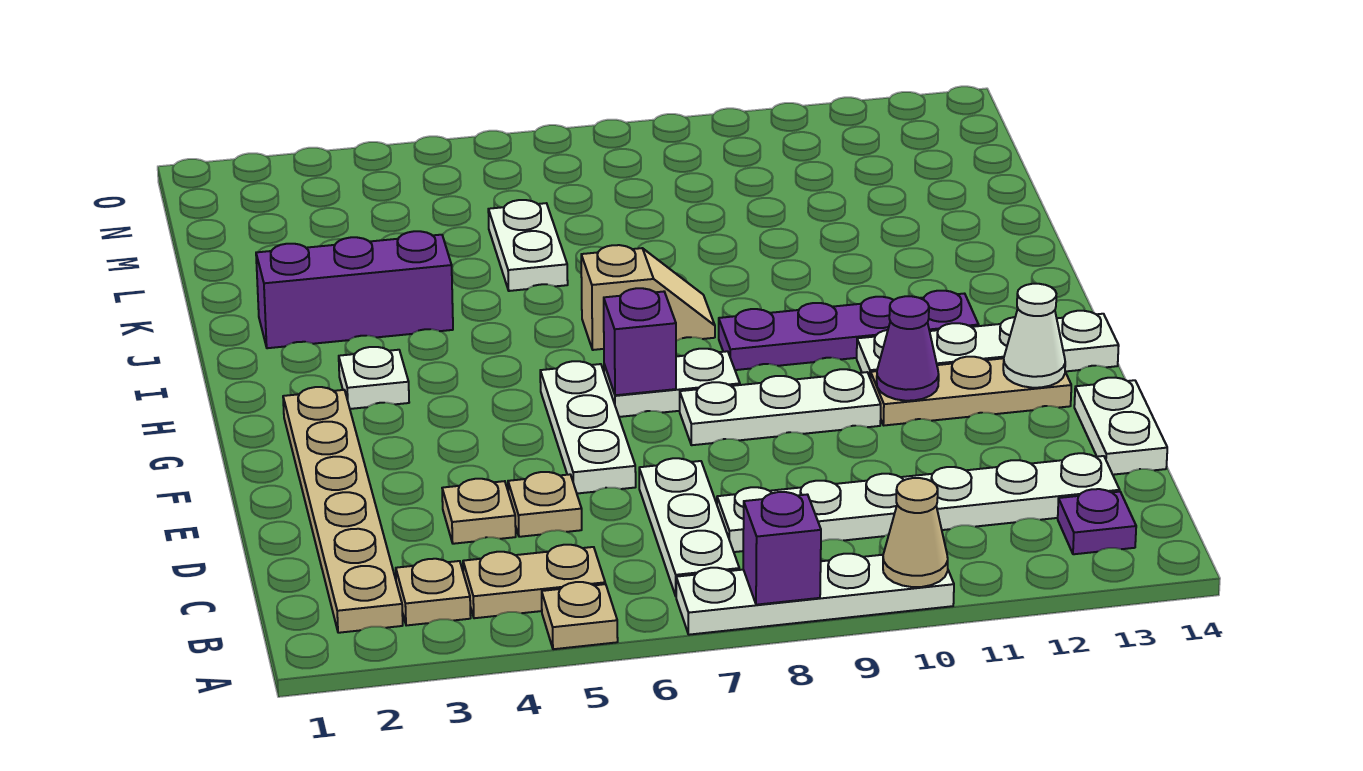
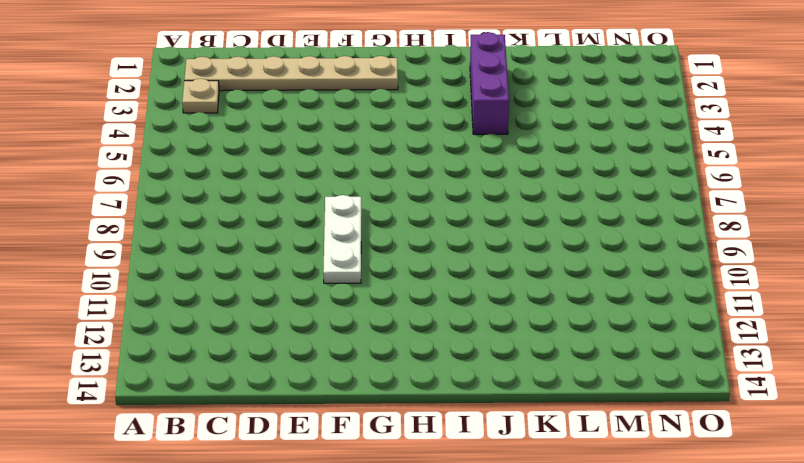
none -> tan plate A5 level 1
none -> white plate A7:A10 level 1
none -> tan plate B4:B5 level 1

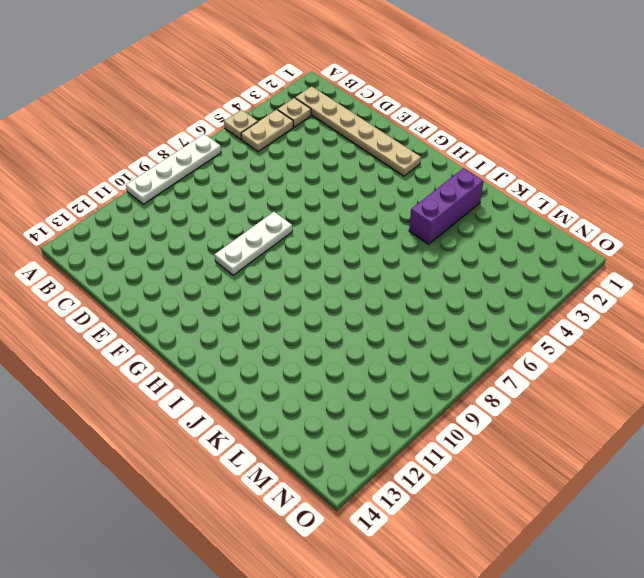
none -> white plate B7:D7 level 1
none -> purple plate B13 level 1
none -> white plate C8:C13 level 1

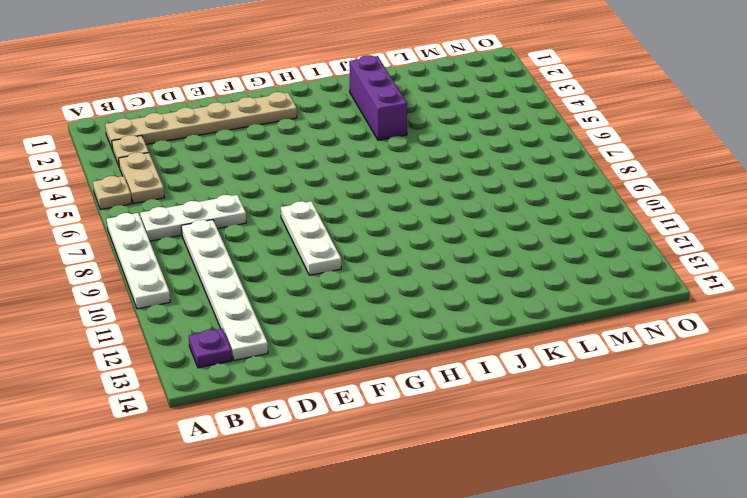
none -> tan plate D4 level 1
none -> tan plate D5 level 1
none -> white plate D14:E14 level 1

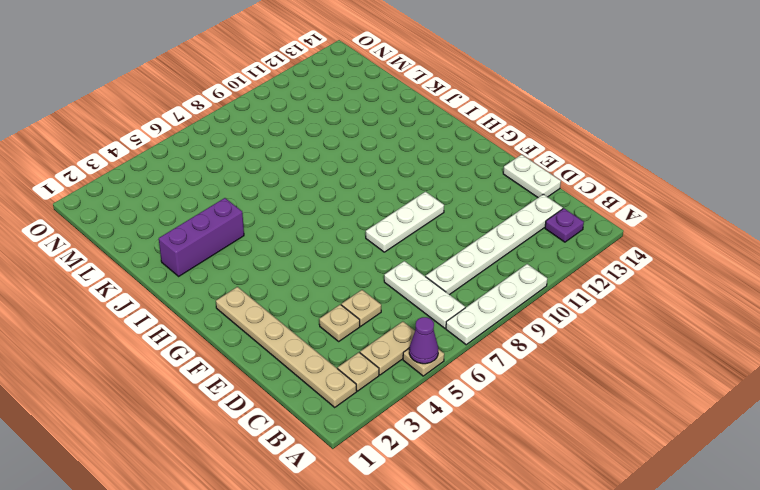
purple cone A5 level 2 -> purple cone F11 level 2
none -> white plate E6:G6 level 1
none -> tan plate F11:F13 level 1
none -> white plate G7:G8 level 1

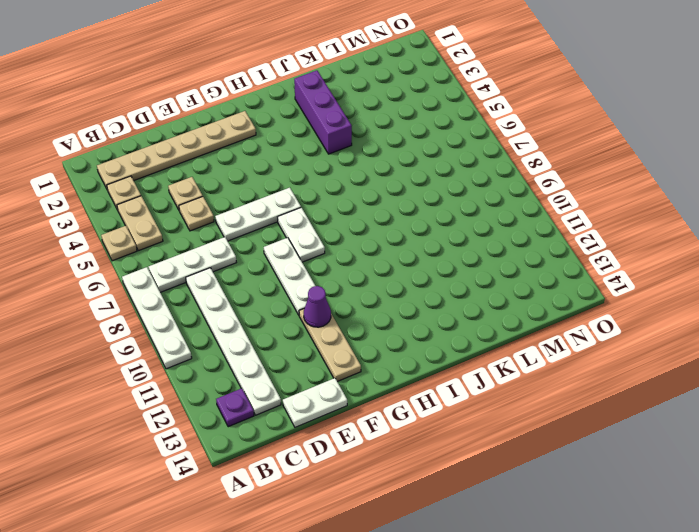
none -> white plate G11:G14 level 1
none -> white plate H3 level 1
none -> purple plate H9:H12 level 1

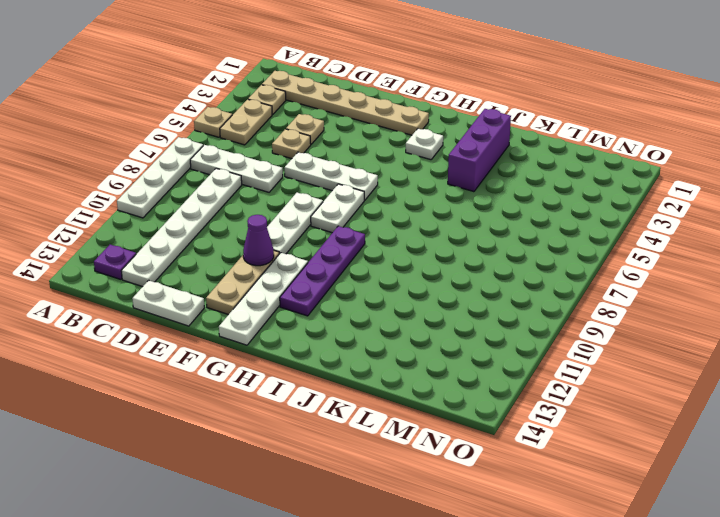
none -> tan slope I7:I8 level 1 top 7
none -> white plate K6:L6 level 1
none -> purple brick A8 level 2

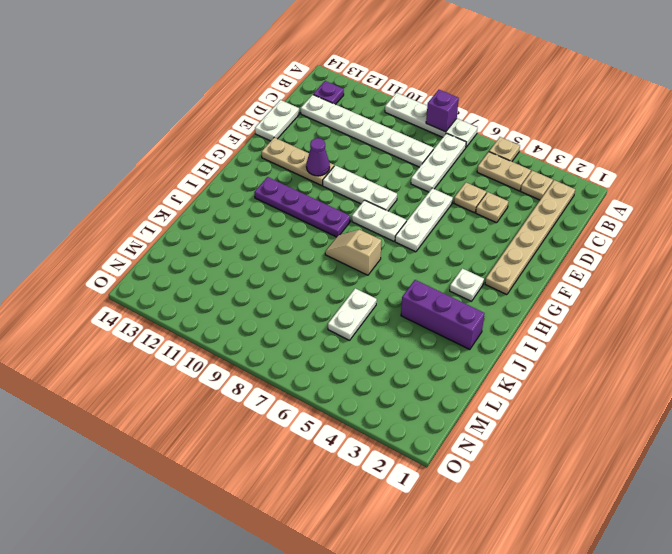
none -> white plate G11:G14 level 1
none -> tan cone A10 level 2
none -> white cone F13 level 2

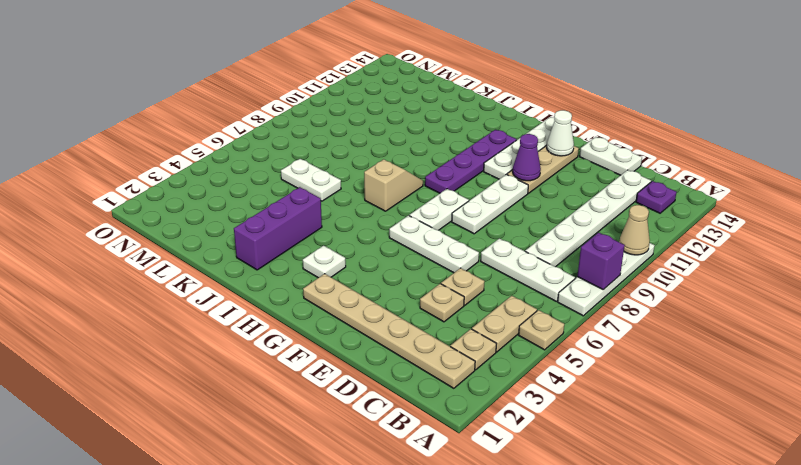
none -> purple brick G7 level 2

